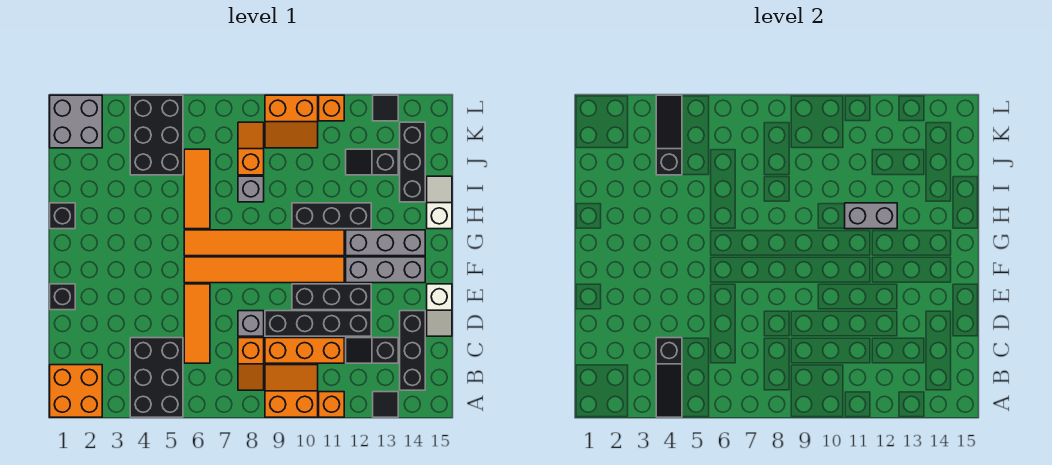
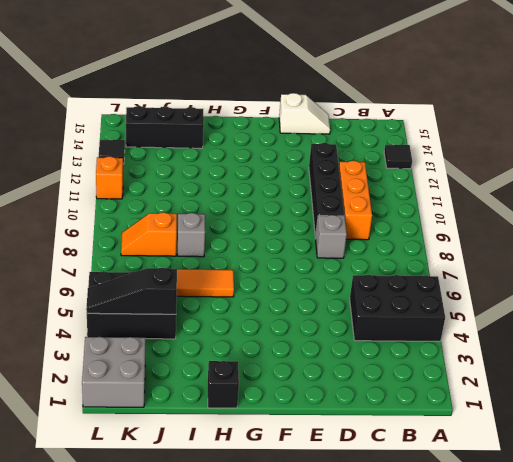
none -> orange brick A1:B2 level 1
none -> orange slope A9:B10 level 1 top A
none -> orange brick A11 level 1
none -> orange slope B8:C8 level 1 top C

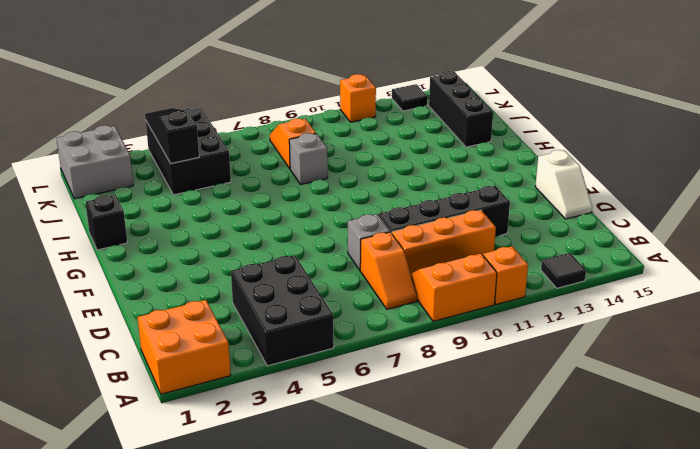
none -> black brick B14:D14 level 1
none -> orange tile C6:E6 level 1
none -> black slope C12:C13 level 1 top 13
none -> black brick E1 level 1

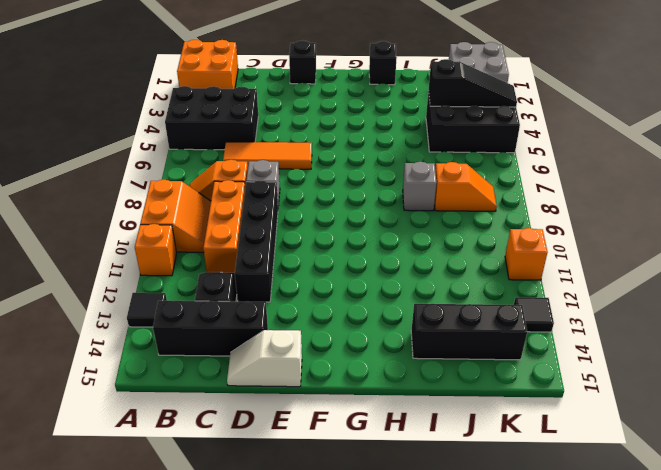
none -> black brick E10:E12 level 1
none -> orange tile F6:F11 level 1
none -> grey brick F12:F14 level 1
none -> orange tile G6:G11 level 1

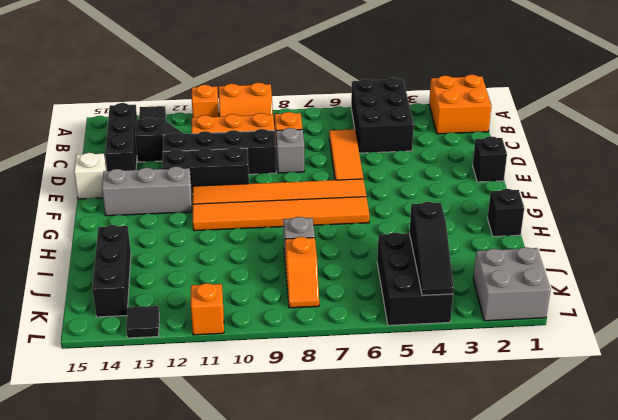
none -> grey brick G12:G14 level 1
none -> orange tile H6:J6 level 1
none -> black brick H10:H12 level 1
none -> white slope H15:I15 level 1 top H

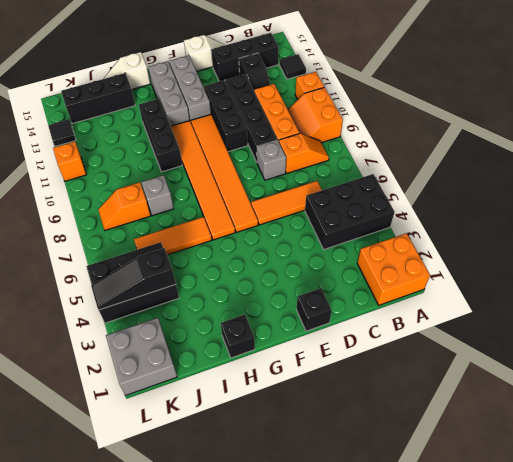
none -> black slope J12:J13 level 1 top 13
none -> orange slope K9:L10 level 1 top L
none -> black slope A4:C4 level 2 top C
none -> grey brick H11:H12 level 2

